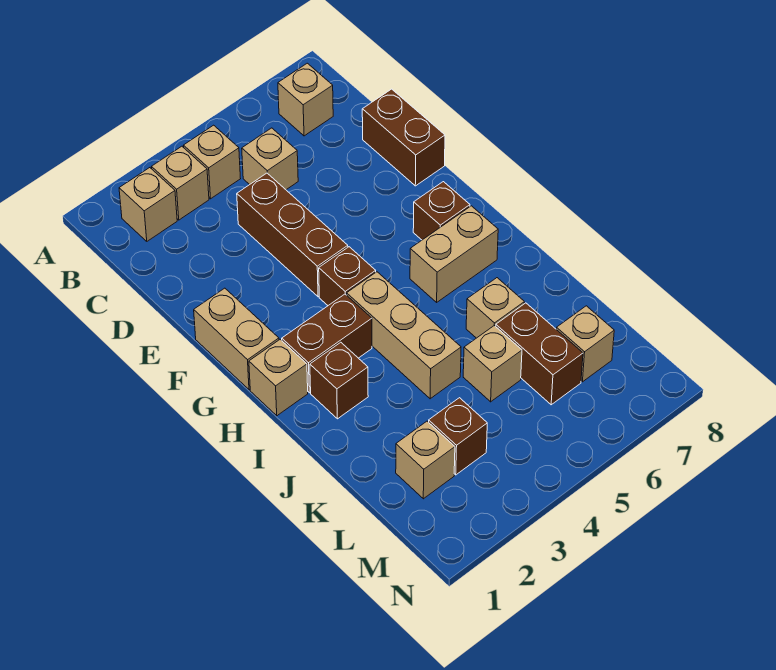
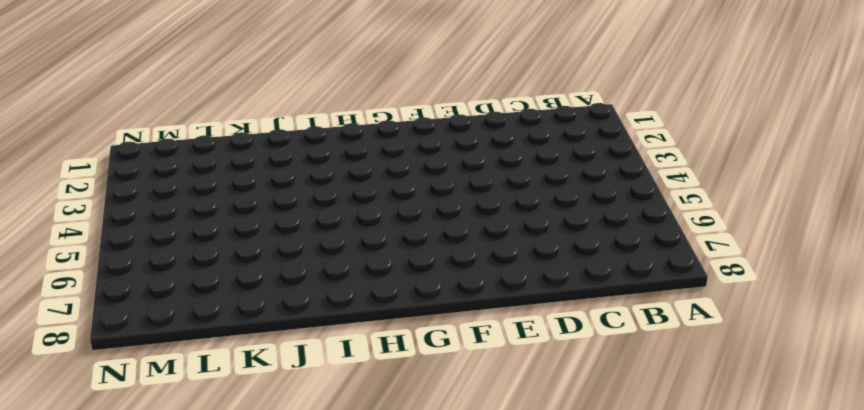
none -> tan brick B2 level 1
none -> tan brick B3 level 1
none -> tan brick B4 level 1

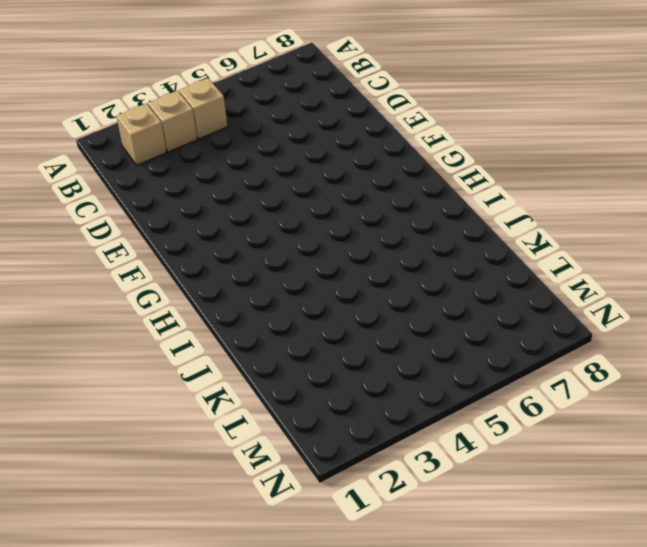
none -> tan brick B7 level 1
none -> tan brick C5 level 1
none -> brown brick D4:F4 level 1

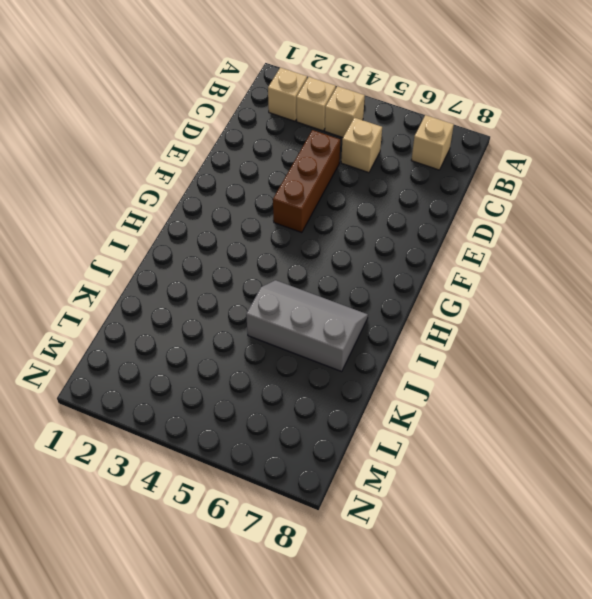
grey slope I5:J7 level 1 top J -> tan brick J6 level 1
none -> brown brick D8:E8 level 1
none -> tan brick F1:G1 level 1
none -> brown brick G4 level 1

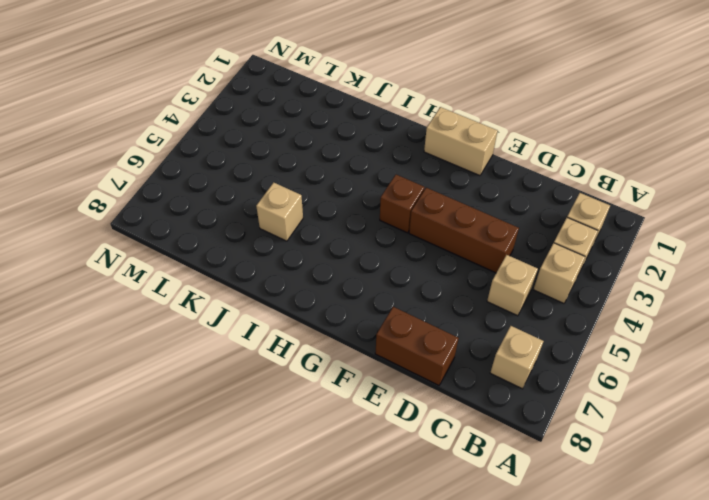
none -> brown brick G7 level 1
none -> tan brick H1 level 1
none -> brown brick H2:H3 level 1

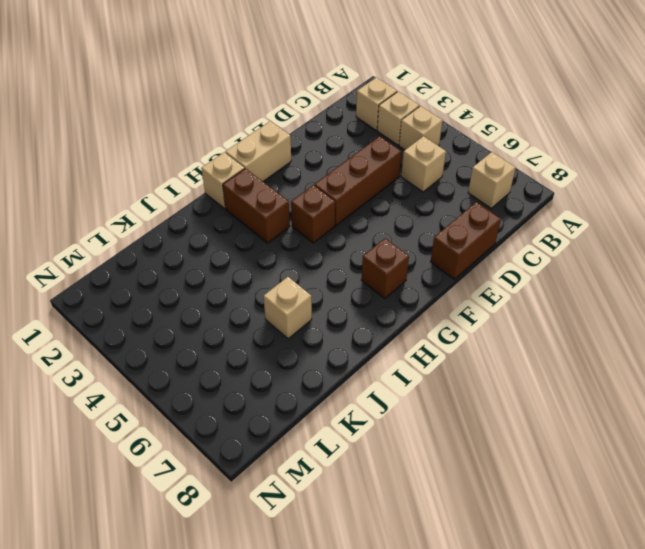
none -> tan brick H4:J4 level 1
none -> tan brick H6:H7 level 1
none -> brown brick I2 level 1

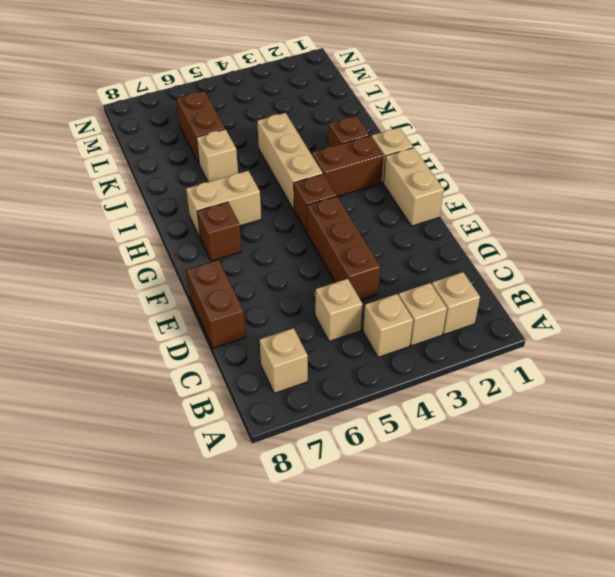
none -> tan brick K5 level 1
none -> tan brick L2 level 1
none -> brown brick L3 level 1

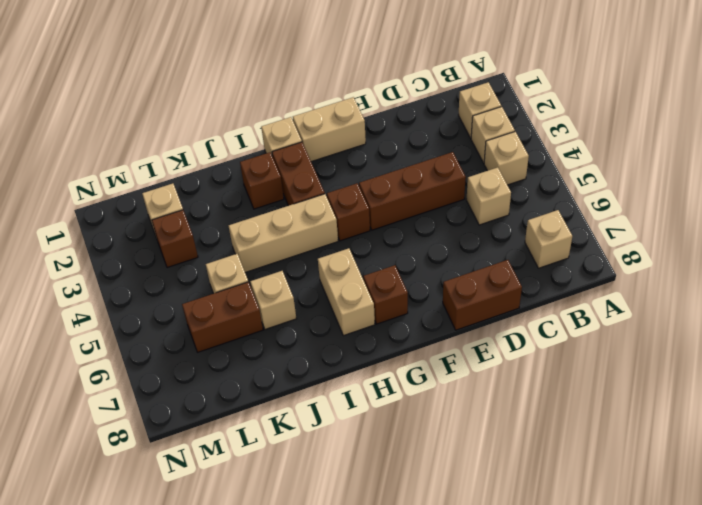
none -> tan brick L7 level 1

